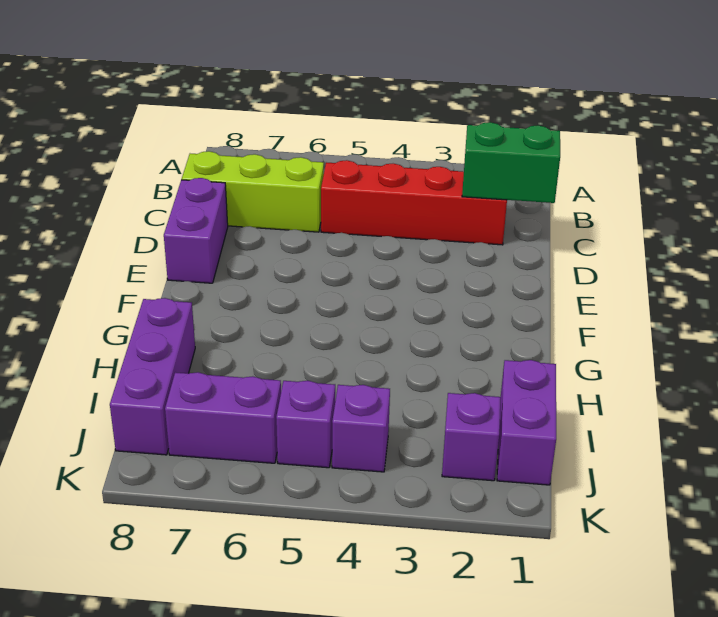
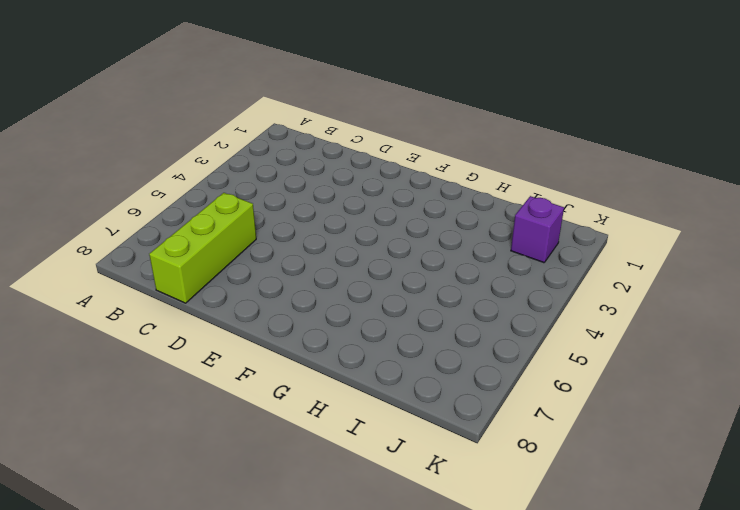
none -> red brick C2:C5 level 1
none -> purple brick D8:E8 level 1

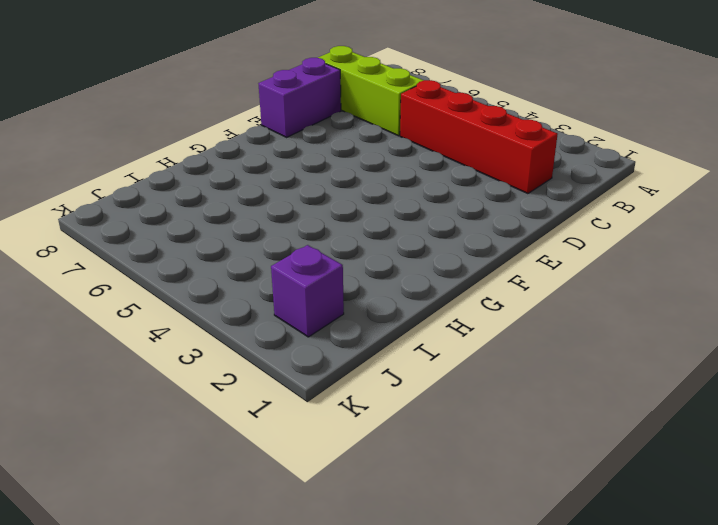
none -> purple brick H8:J8 level 1
none -> purple brick I1:J1 level 1

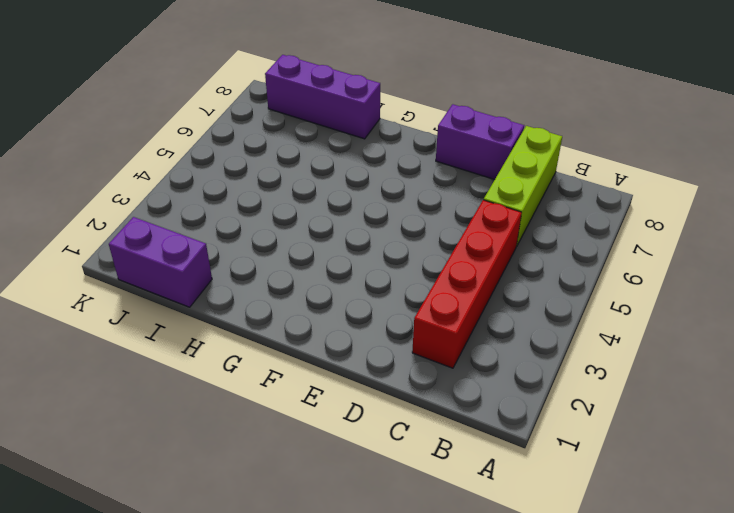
none -> purple brick J2 level 1
none -> purple brick J4 level 1

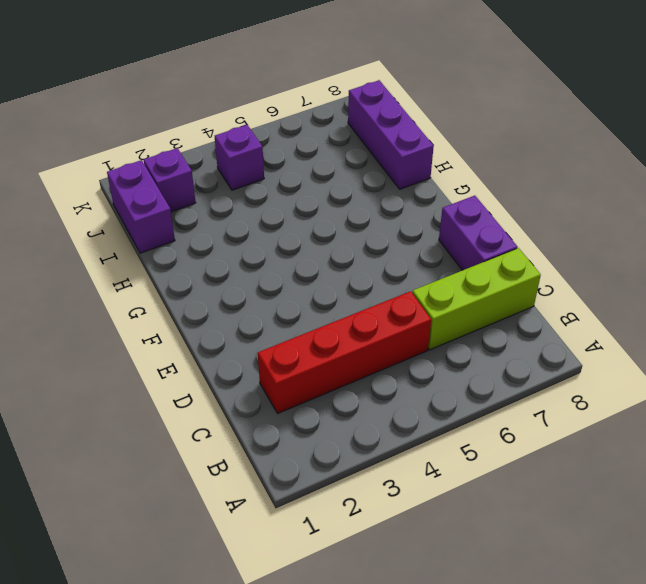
none -> purple brick J5 level 1
none -> purple brick J6:J7 level 1

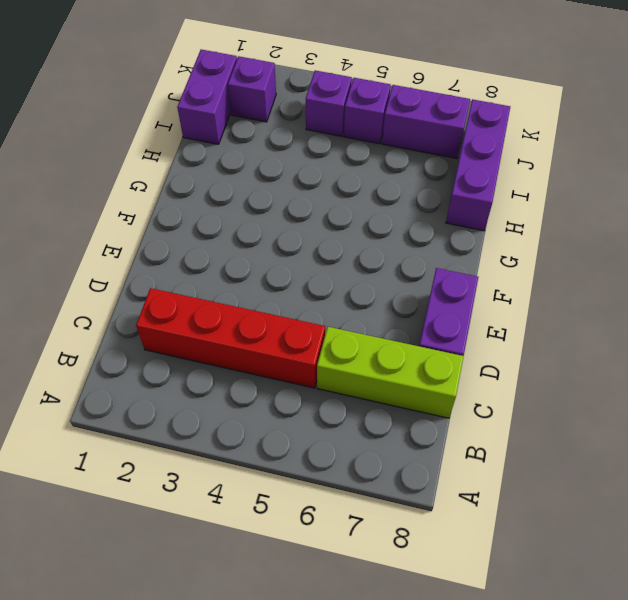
none -> green brick C1:C2 level 2

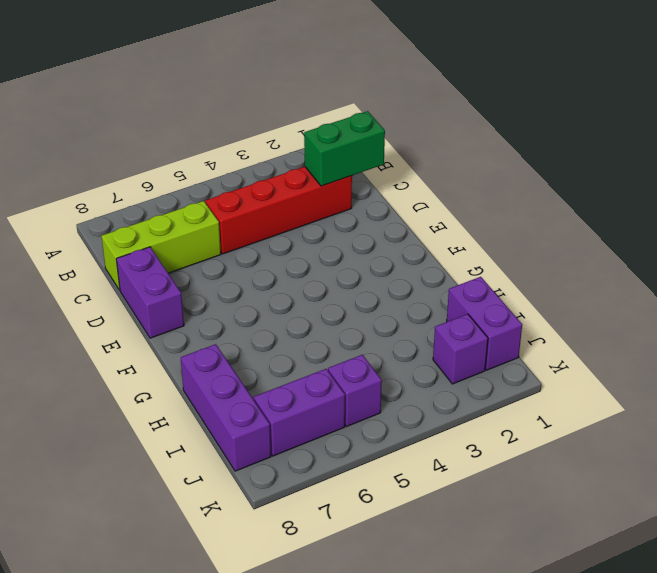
none -> purple brick J4 level 1

